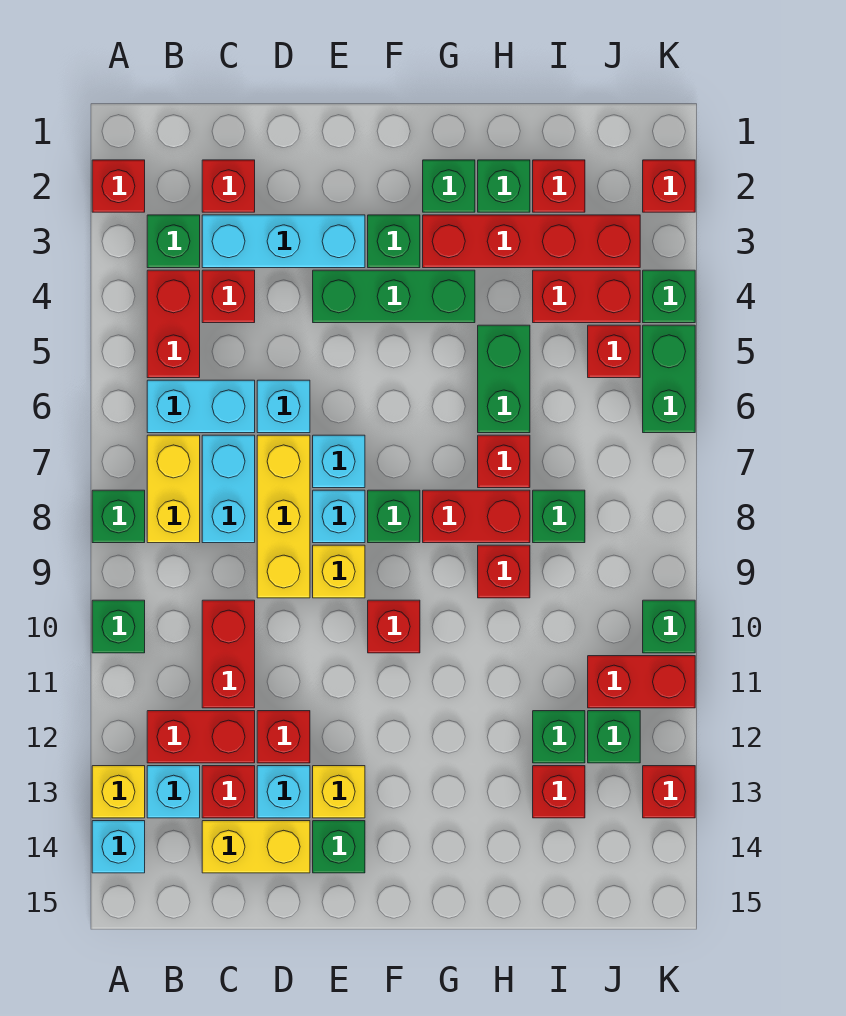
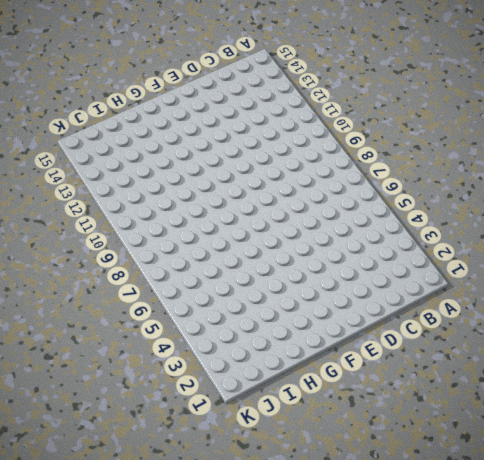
none -> red brick A2 level 1
none -> green brick A8 level 1
none -> green brick A10 level 1
none -> yellow brick A13 level 1

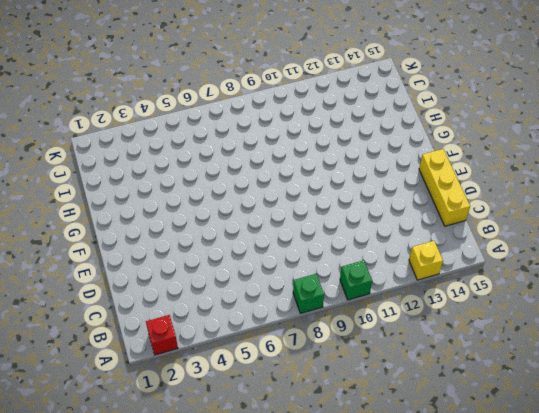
yellow brick C15:E15 level 1 -> yellow brick D7:D9 level 1
none -> cyan brick A14 level 1
none -> green brick B3 level 1
none -> red brick B4:B5 level 1
none -> cyan brick B6:C6 level 1

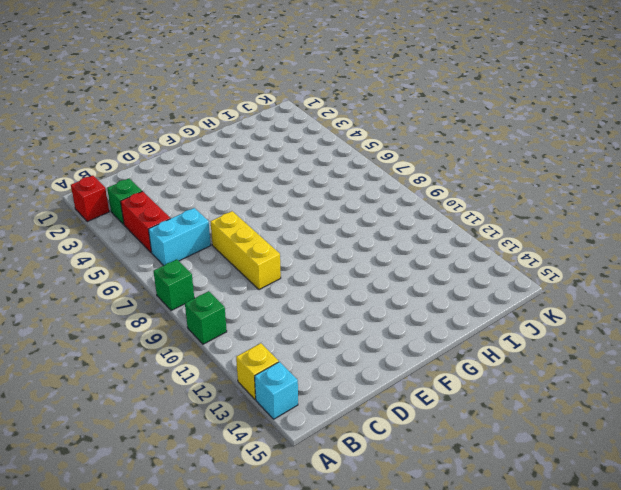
none -> yellow brick B7:B8 level 1
none -> red brick B12:C12 level 1
none -> cyan brick B13 level 1
none -> red brick C2 level 1

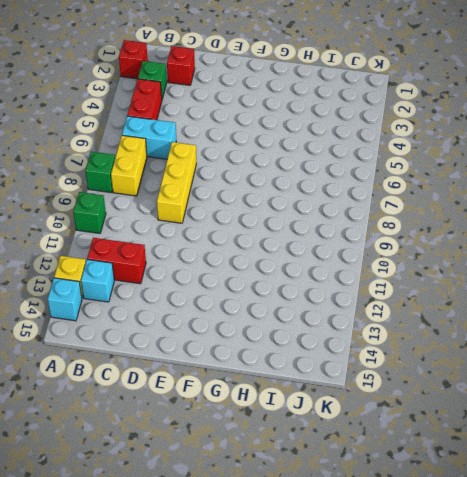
none -> cyan brick C3:E3 level 1
none -> red brick C4 level 1
none -> cyan brick C7:C8 level 1
none -> red brick C10:C11 level 1

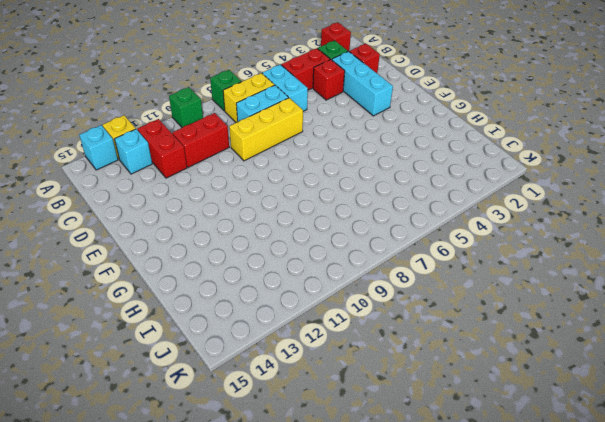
none -> red brick C13 level 1
none -> yellow brick C14:D14 level 1
none -> cyan brick D6 level 1
none -> red brick D12 level 1

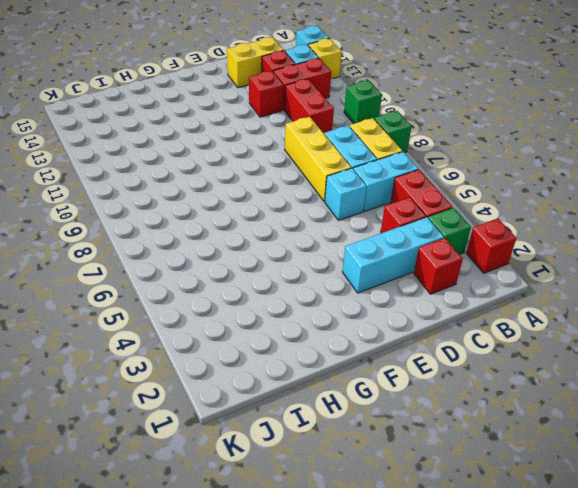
none -> cyan brick D13 level 1
none -> green brick E4:G4 level 1
none -> cyan brick E7 level 1
none -> cyan brick E8 level 1

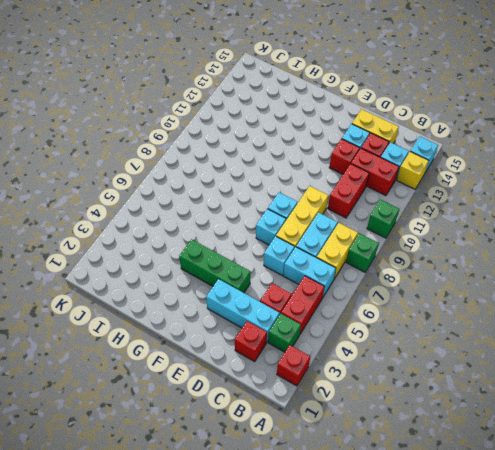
none -> yellow brick E9 level 1
none -> yellow brick E13 level 1
none -> green brick E14 level 1
none -> green brick F3 level 1

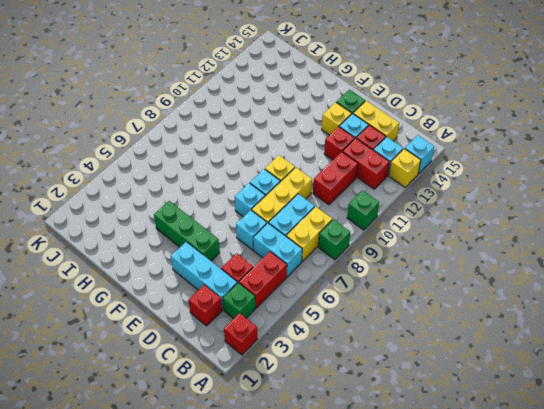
none -> green brick F3 level 1
none -> green brick F8 level 1
none -> red brick F10 level 1
none -> green brick G2 level 1

